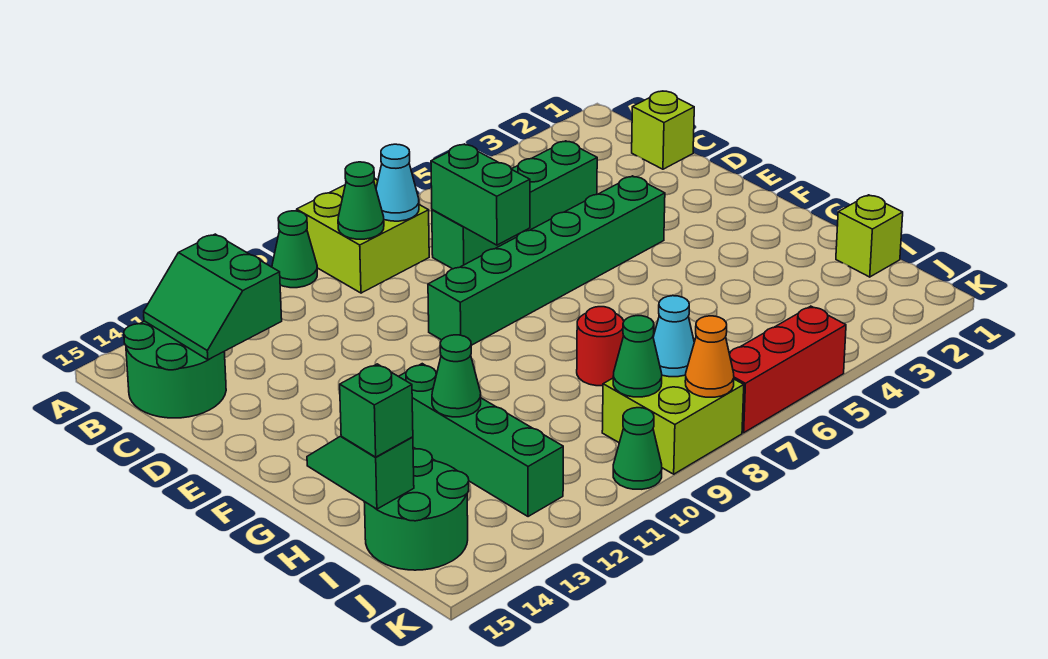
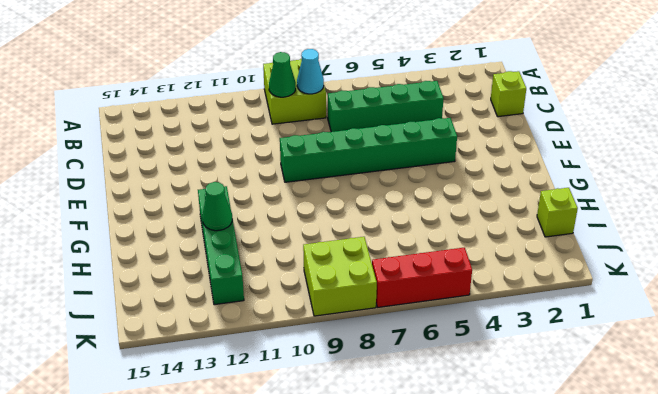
none -> green cone A10 level 1
none -> green round brick B14:C15 level 1
none -> red round brick H8 level 1

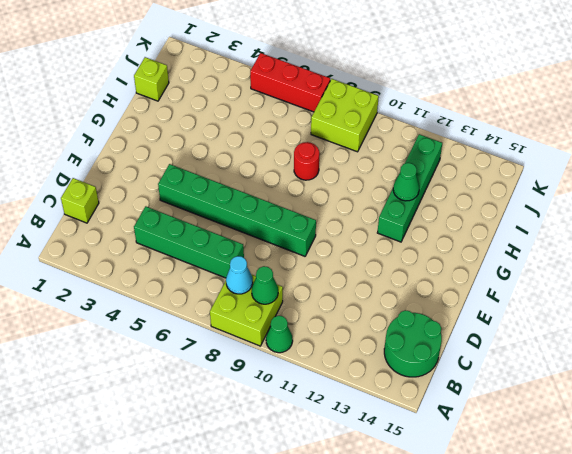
none -> green round brick I14:J15 level 1
none -> green cone K10 level 1
none -> green slope B13:C14 level 2 top 13

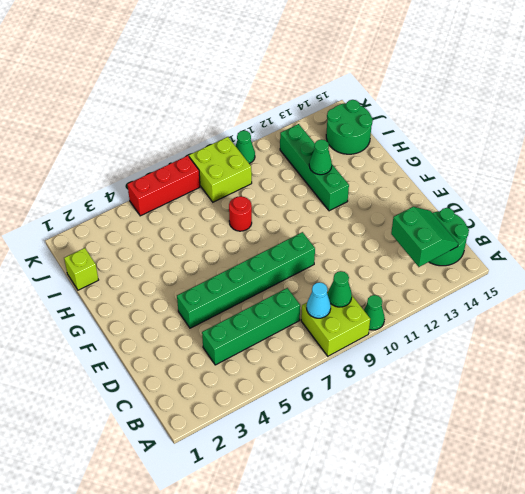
none -> lime brick C1 level 1
none -> green brick C7:D7 level 2
none -> green slope H15:I15 level 2 top I

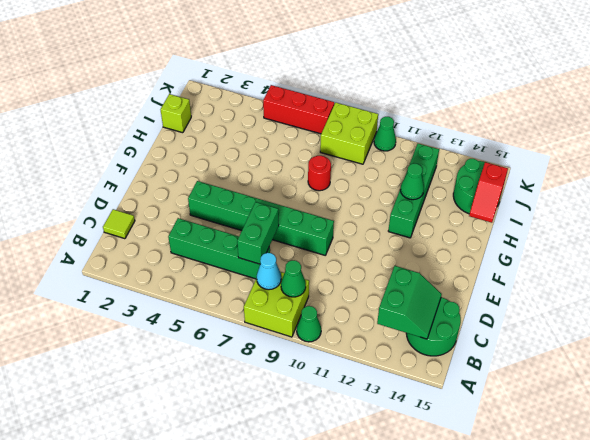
lime tile C1 level 1 -> lime brick C1 level 1
red slope H15:I15 level 2 top I -> green slope H15:I15 level 2 top I
none -> cyan cone J8 level 2
none -> green cone J9 level 2
none -> orange cone K8 level 2

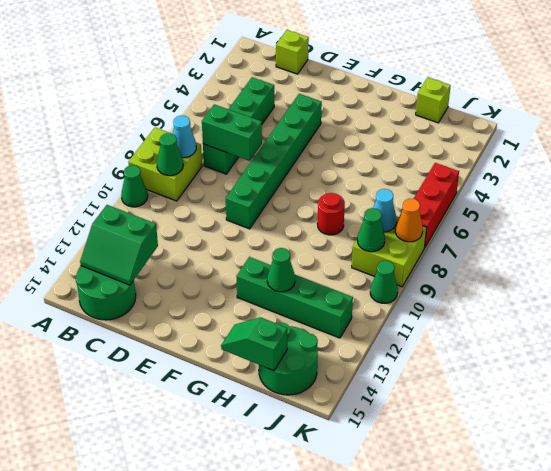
none -> green brick I15 level 3

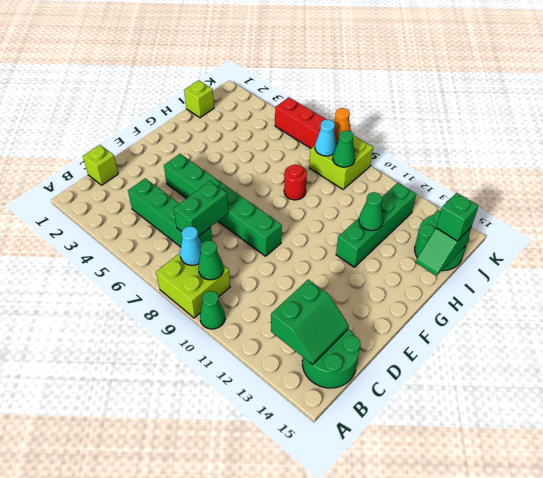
none -> green cone K10 level 1

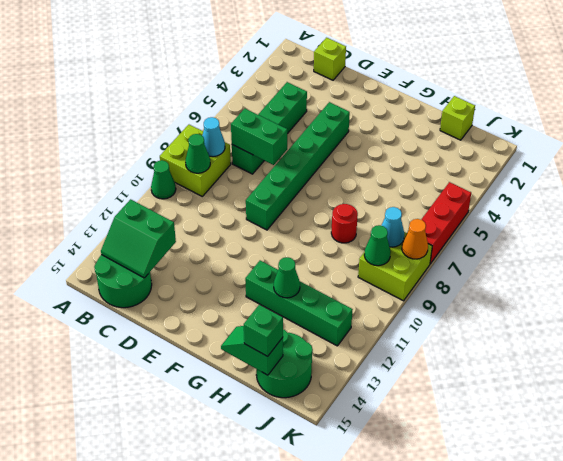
none -> green cone K10 level 1

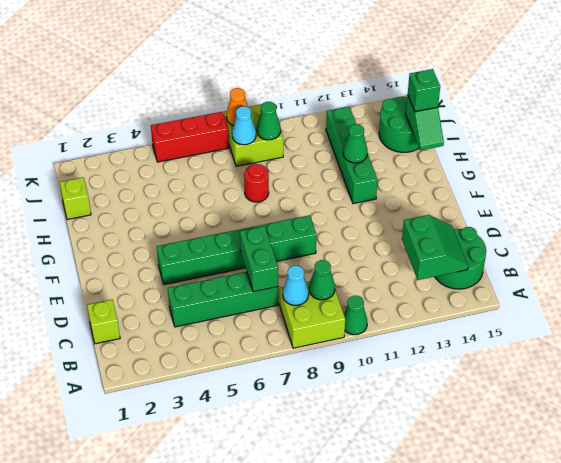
none -> green cone K10 level 1

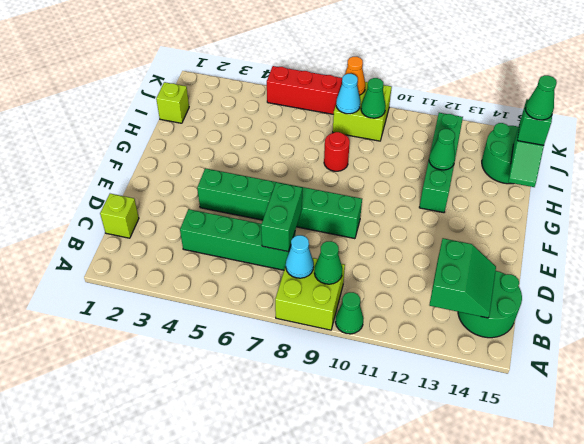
green cone I15 level 4 -> green cone K10 level 1

